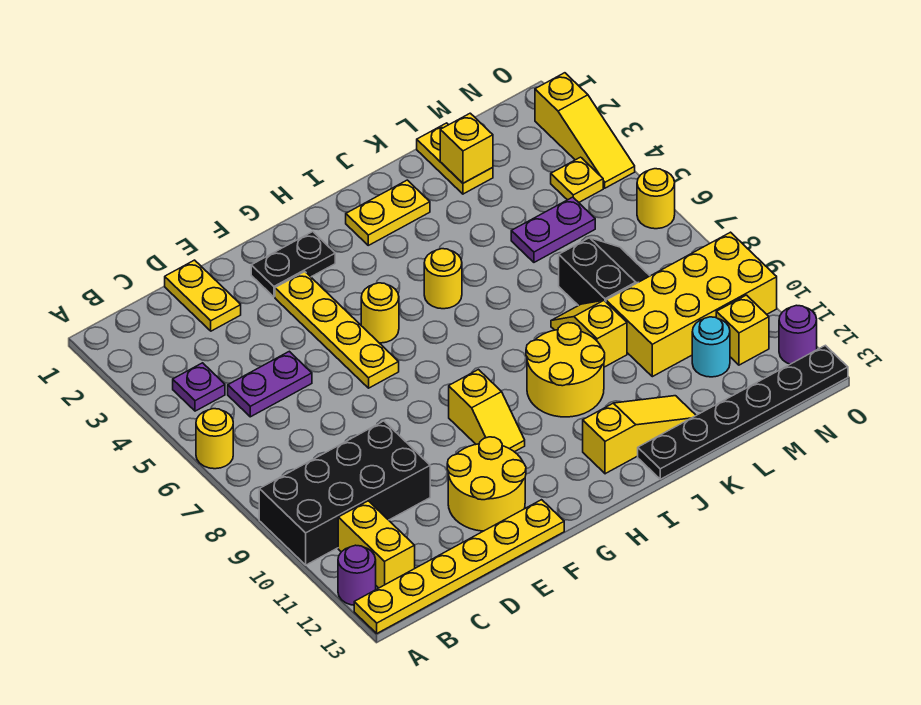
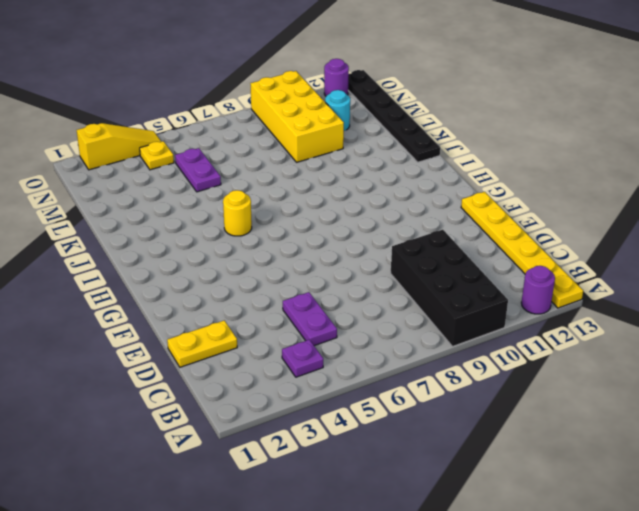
none -> yellow round brick A6 level 1
none -> yellow brick B11:B12 level 1
none -> yellow round brick E11:F12 level 1
none -> black plate F2:G2 level 1

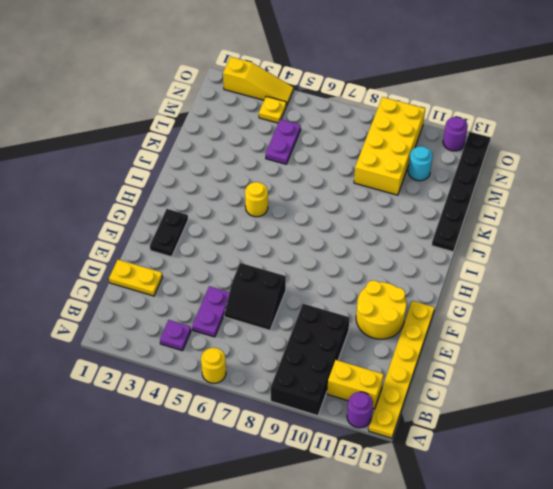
black slope D6:E7 level 1 top E -> black slope L7:M8 level 1 top L
none -> yellow plate F3:F6 level 1
none -> yellow round brick G5 level 1
none -> yellow slope G9:G10 level 1 top 9
none -> yellow plate I2:J2 level 1

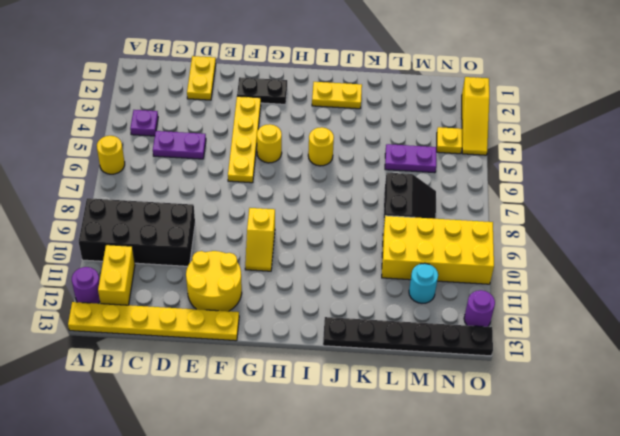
none -> yellow round brick I9:J10 level 1
none -> yellow slope I12:K12 level 1 top I
none -> yellow slope K8:K9 level 1 top 9
none -> yellow plate L1:L2 level 1

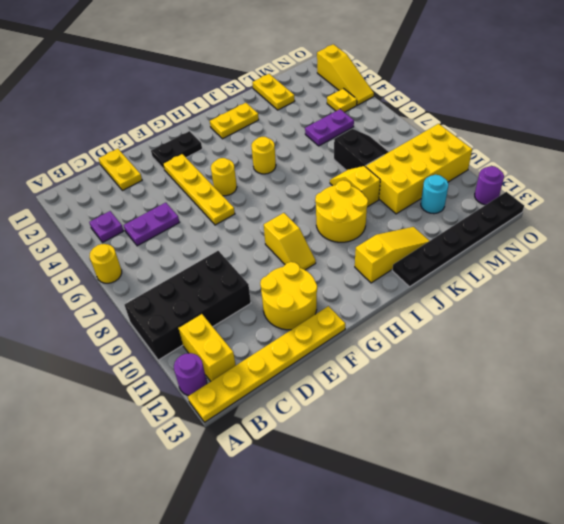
none -> yellow brick N11 level 1
none -> yellow round brick O6 level 1
none -> yellow brick L2 level 2

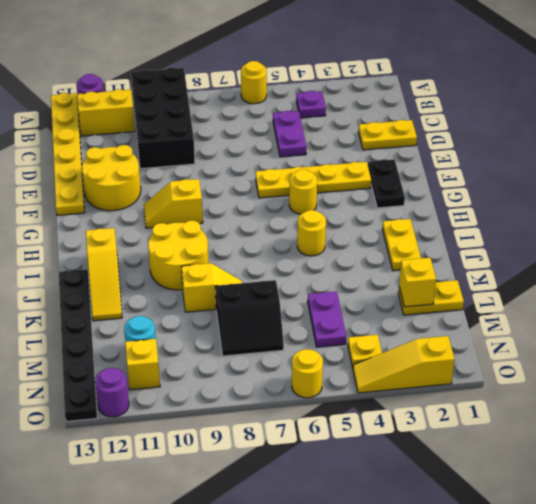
none -> yellow brick L9:O10 level 1

